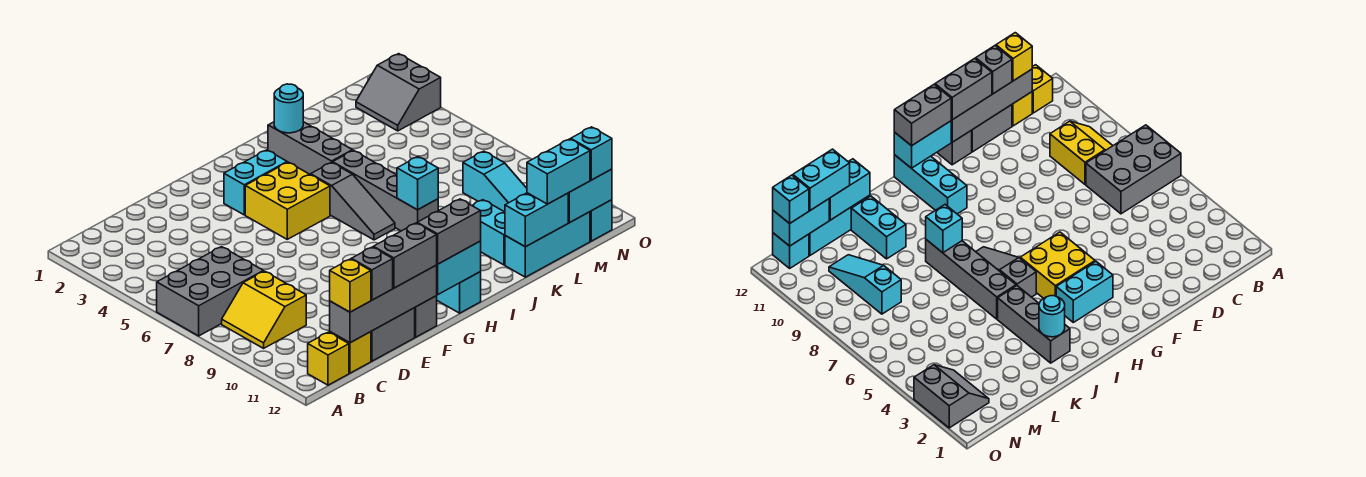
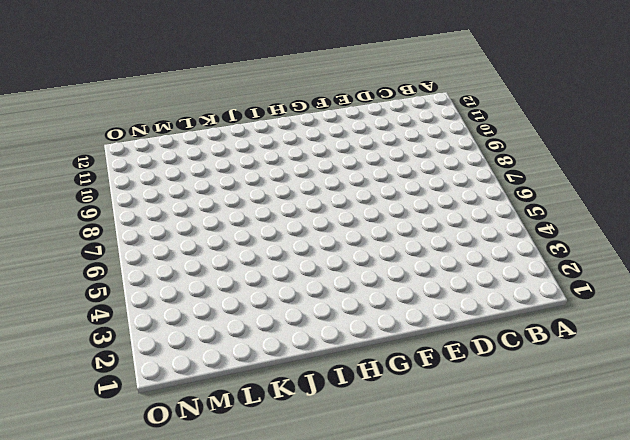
none -> grey brick A6:C7 level 1
none -> yellow slope B8:C9 level 1 top C
none -> yellow brick B12 level 1

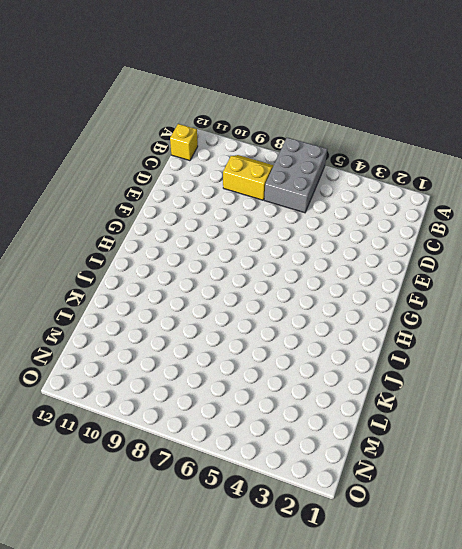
none -> yellow brick C12 level 1
none -> grey brick D12:E12 level 1
none -> grey brick F12 level 1

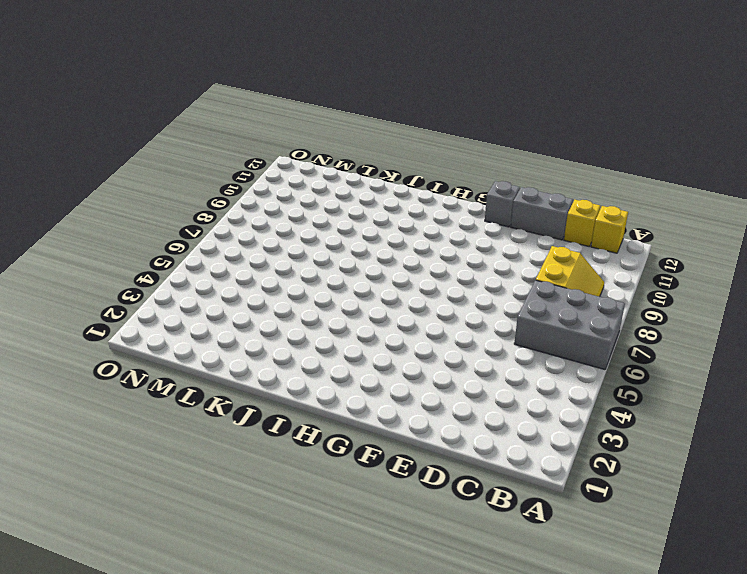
none -> cyan brick G3:H3 level 1
none -> yellow brick G4:H5 level 1
none -> cyan brick H10:H12 level 1

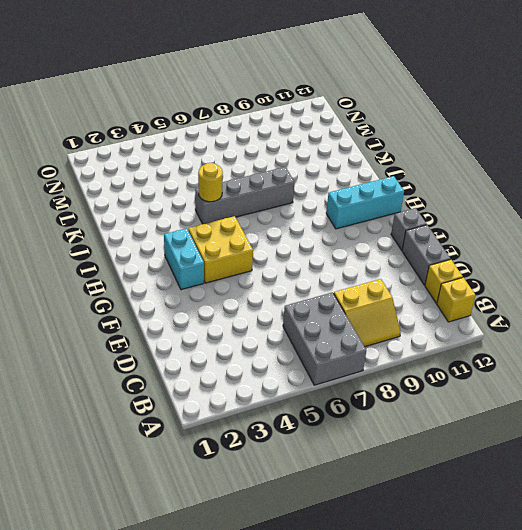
yellow round brick J5 level 2 -> none
none -> grey slope I5:I7 level 1 top 5
none -> grey brick J2:J4 level 1
none -> cyan brick K10:K11 level 1

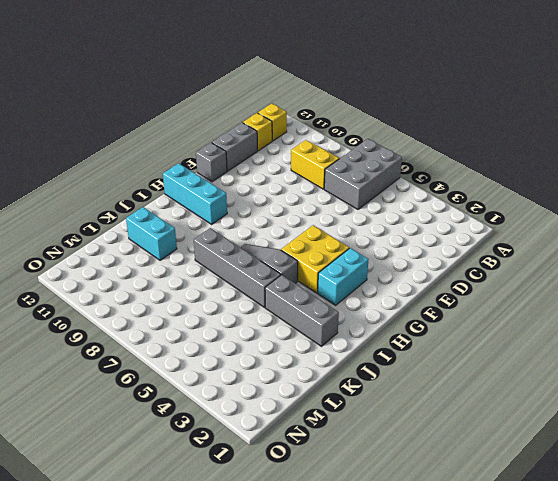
none -> cyan brick K12:M12 level 1
none -> cyan slope M8:M10 level 1 top 8
none -> grey slope N2:O3 level 1 top O

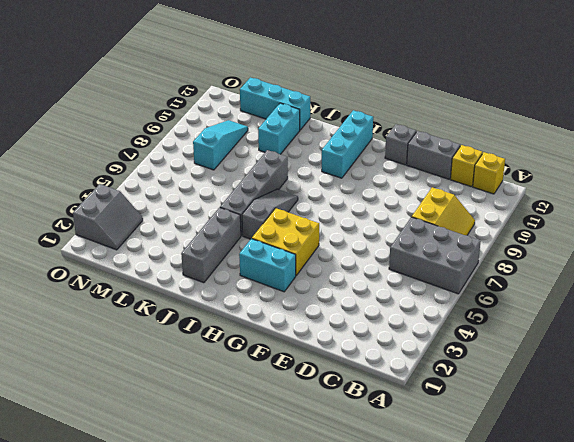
none -> cyan brick N12 level 1
none -> grey brick C12:F12 level 2
none -> cyan brick G12:H12 level 2

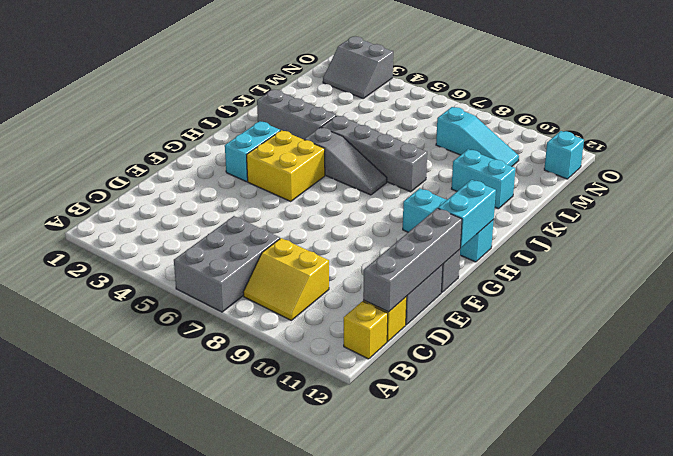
none -> cyan brick K12:M12 level 1
none -> cyan round brick J2 level 2
none -> cyan brick J8 level 2

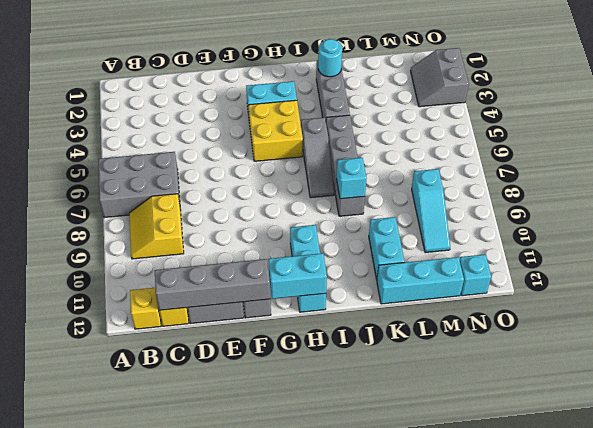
none -> cyan brick K12:L12 level 2
none -> cyan brick M12:N12 level 2
none -> yellow brick C12 level 3

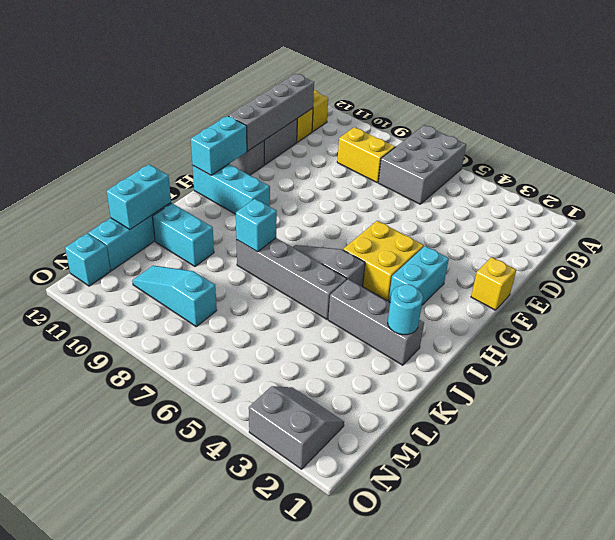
yellow brick F1 level 1 -> yellow brick C12 level 3
none -> cyan brick M12:N12 level 2
none -> grey brick D12 level 3
none -> grey brick E12:F12 level 3

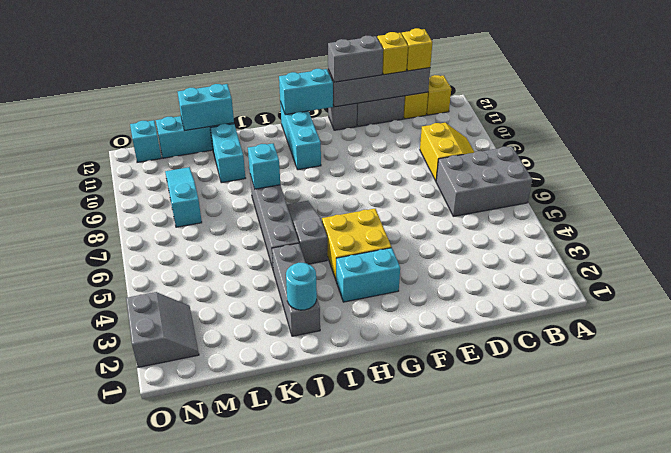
yellow brick D12 level 3 -> grey brick D12 level 3
none -> cyan brick M12:N12 level 2
none -> grey brick G12:H12 level 3
none -> cyan brick L12:M12 level 3

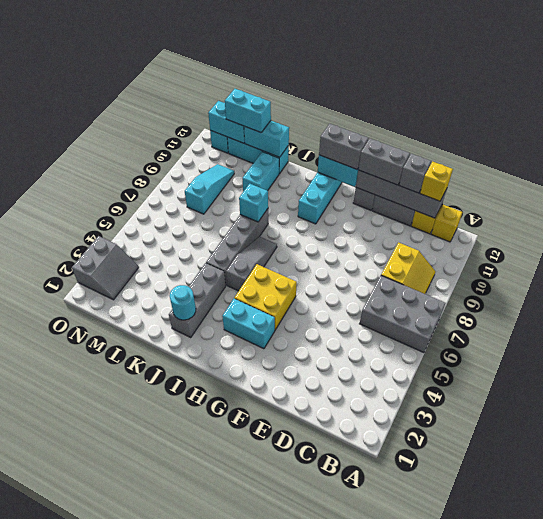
none -> cyan brick N12 level 3

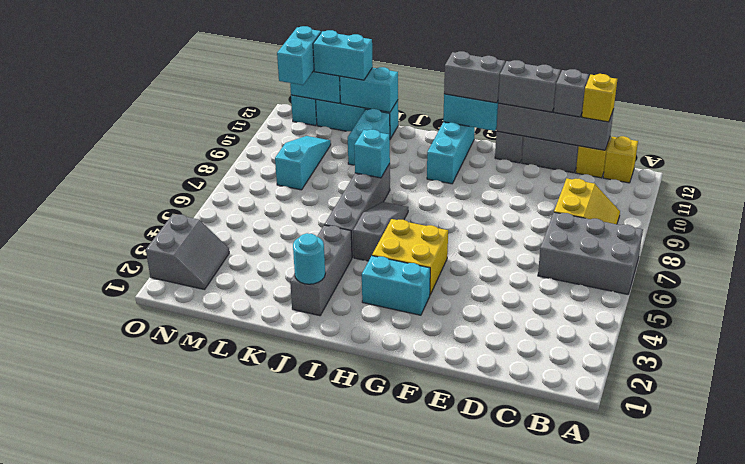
cyan brick N11:N12 level 3 -> cyan brick N12 level 3

